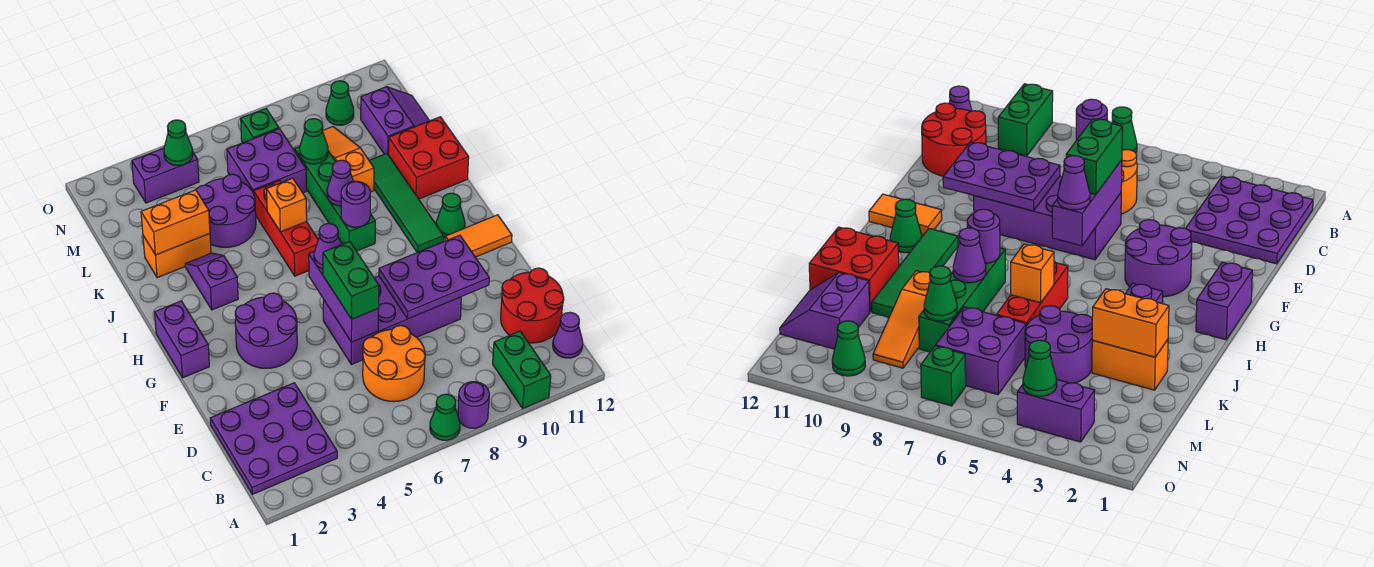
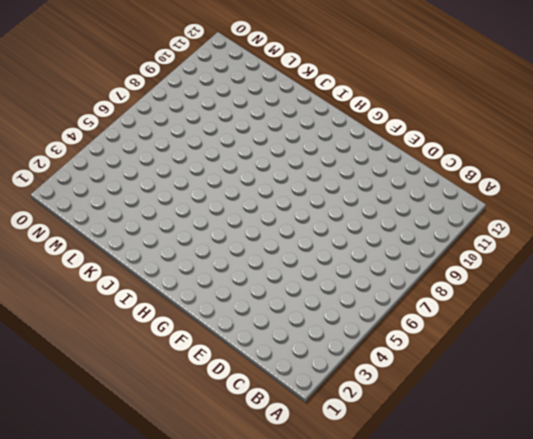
none -> green cone A7 level 1
none -> purple round brick A8 level 1
none -> green brick A10:B10 level 1
none -> purple plate B1:D3 level 1

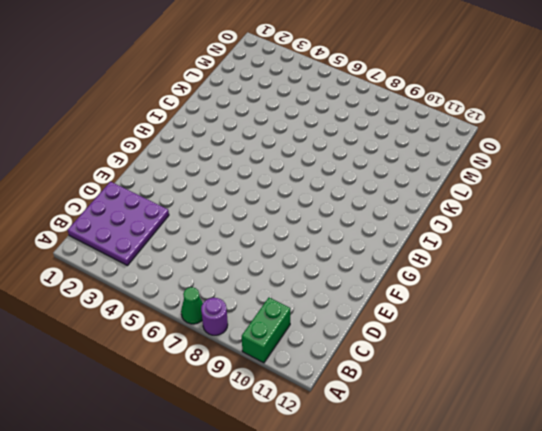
none -> purple cone B12 level 1
none -> orange round brick C6:D7 level 1
none -> red round brick C11:D12 level 1
none -> purple brick E6:F9 level 1

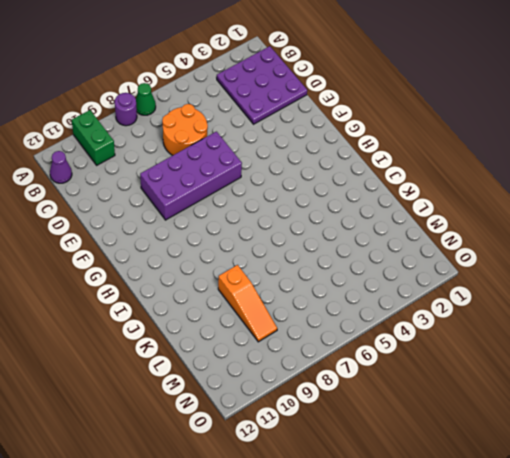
none -> red round brick C11:D12 level 1
none -> purple round brick F3:G4 level 1
none -> purple brick G1:H1 level 1
none -> orange tile G11:G12 level 1

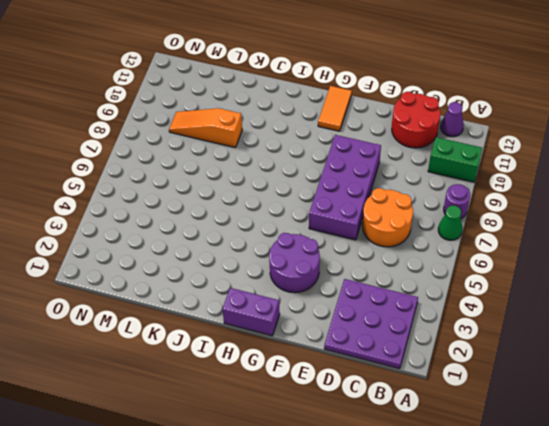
none -> green tile H10:K10 level 1
none -> green cone H11 level 1
none -> purple slope I3:J3 level 1 top I
none -> red brick I6:K6 level 1

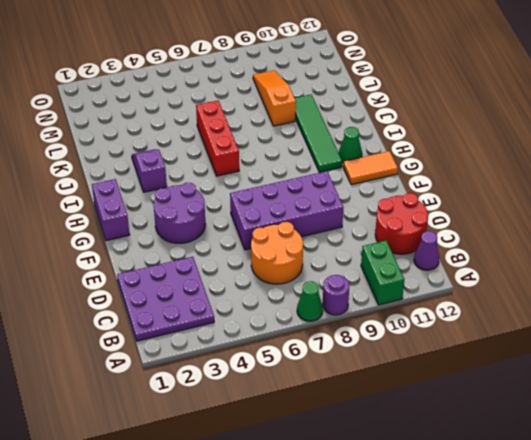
none -> green brick I8:L8 level 1
none -> red brick J11:K12 level 1
none -> orange brick K2:K3 level 1
none -> purple round brick K4:L5 level 1

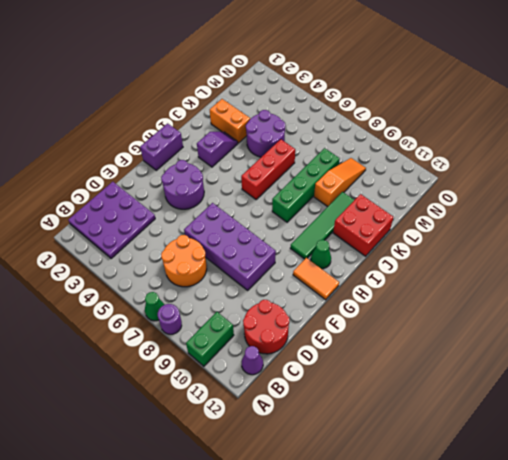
none -> purple brick L6:M7 level 1
none -> purple slope L11:M12 level 1 top 11
none -> purple brick N3:N4 level 1
none -> green brick N7 level 1

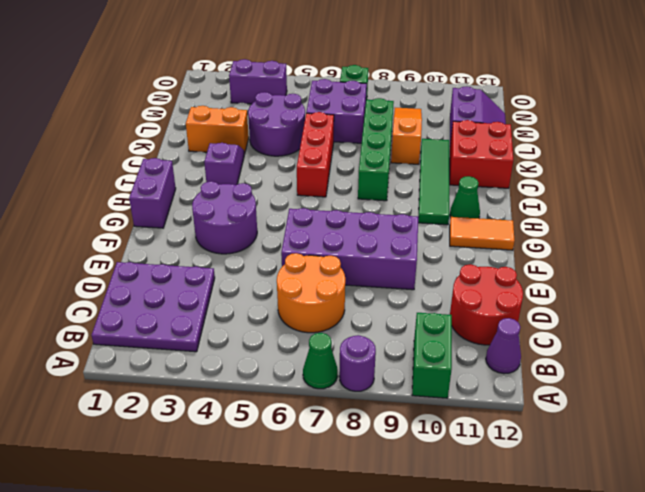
none -> green cone N10 level 1
none -> purple brick E6:G6 level 2
none -> purple plate E8:F10 level 2
none -> purple round brick I8 level 2

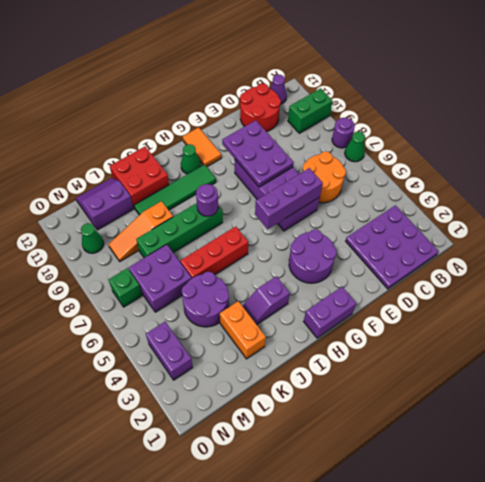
none -> orange brick J6 level 2
none -> purple cone J8 level 2
none -> orange brick K2:K3 level 2
none -> green cone L8 level 2

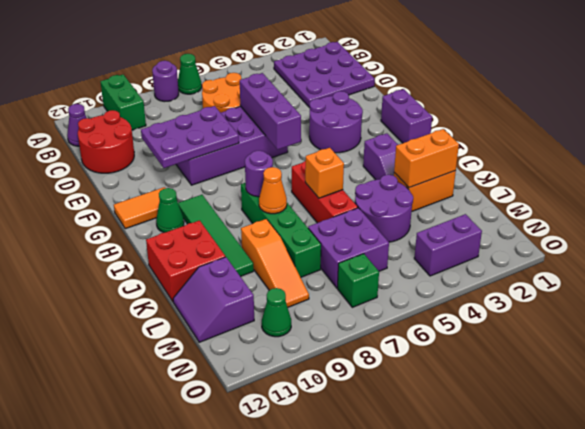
orange cone J8 level 2 -> purple cone J8 level 2
none -> green cone L8 level 2
none -> green cone N4 level 2
none -> green brick E6:F6 level 3
none -> purple cone G6 level 3

